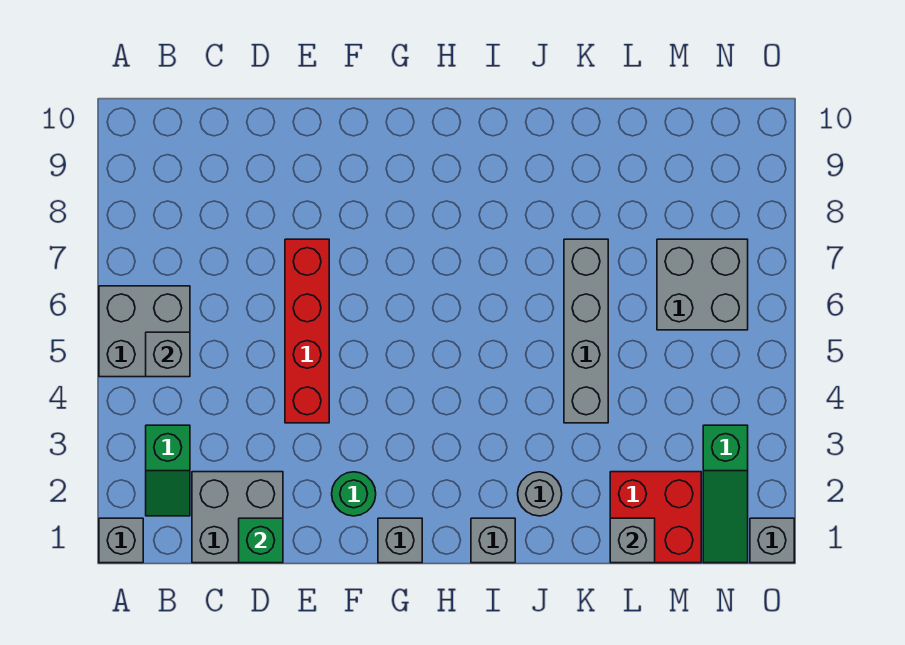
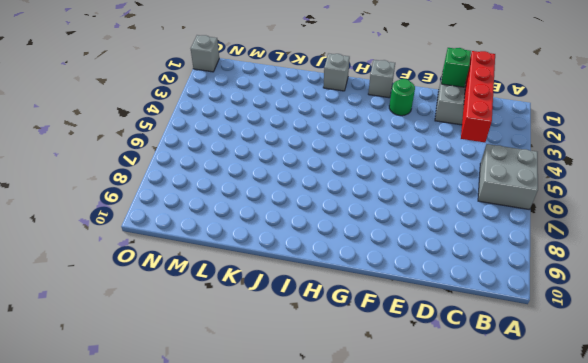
red brick C1:C4 level 2 -> red brick E4:E7 level 1
none -> grey brick A1 level 1
none -> green slope B2:B3 level 1 top 3
none -> grey round brick J2 level 1

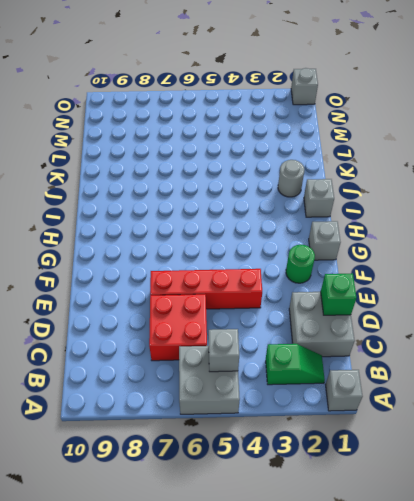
red brick C6:D7 level 1 -> red brick L1:M2 level 1
none -> grey brick K4:K7 level 1
none -> grey brick M6:N7 level 1
none -> green slope N1:N3 level 1 top 3

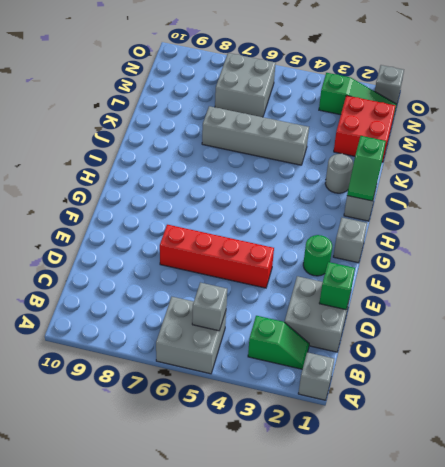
green slope I1:J1 level 2 top J -> none
none -> grey brick L1 level 2

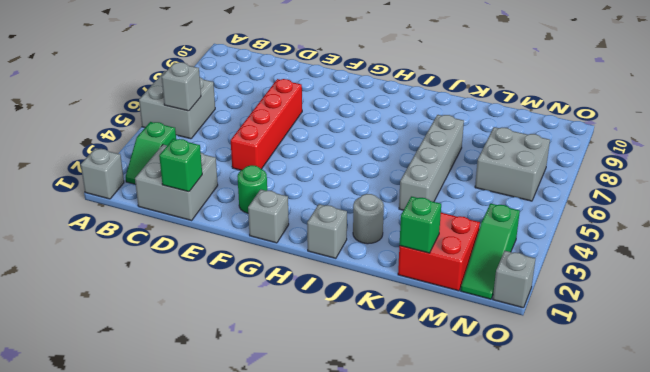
green brick L1 level 2 -> grey brick L1 level 2

